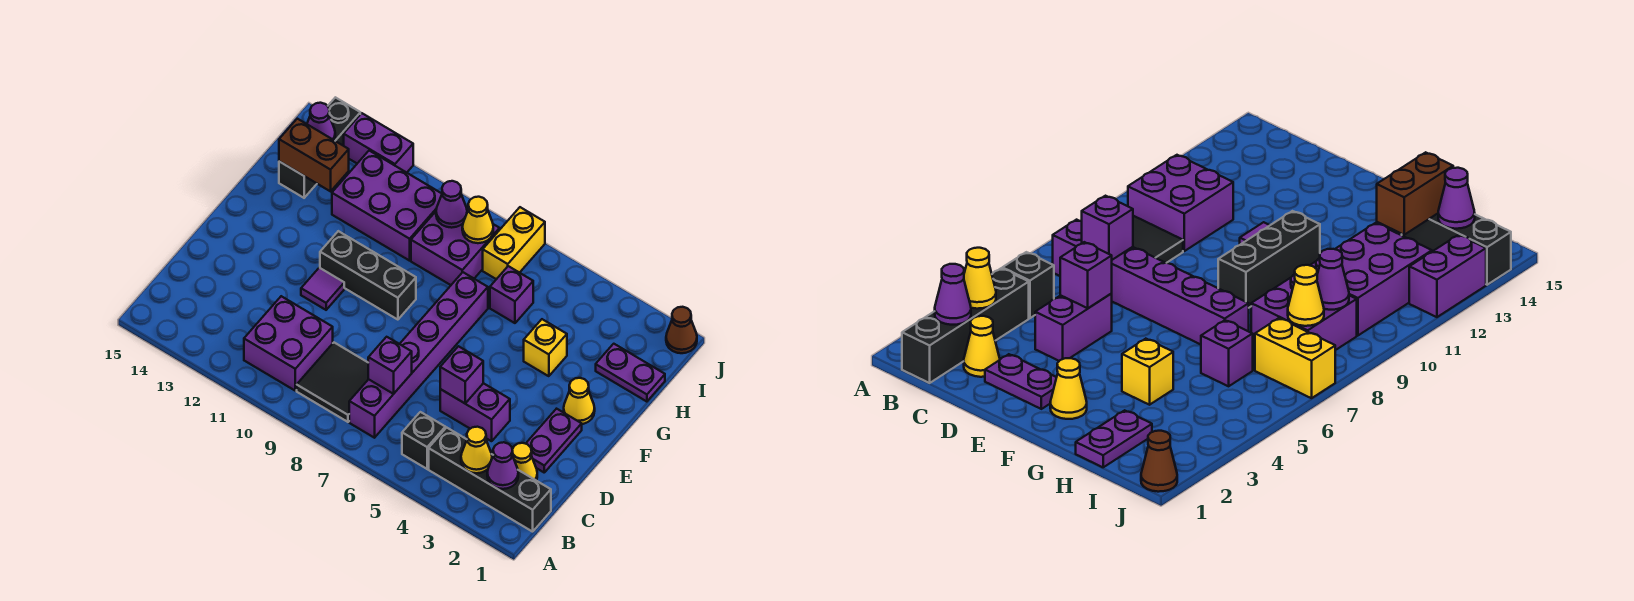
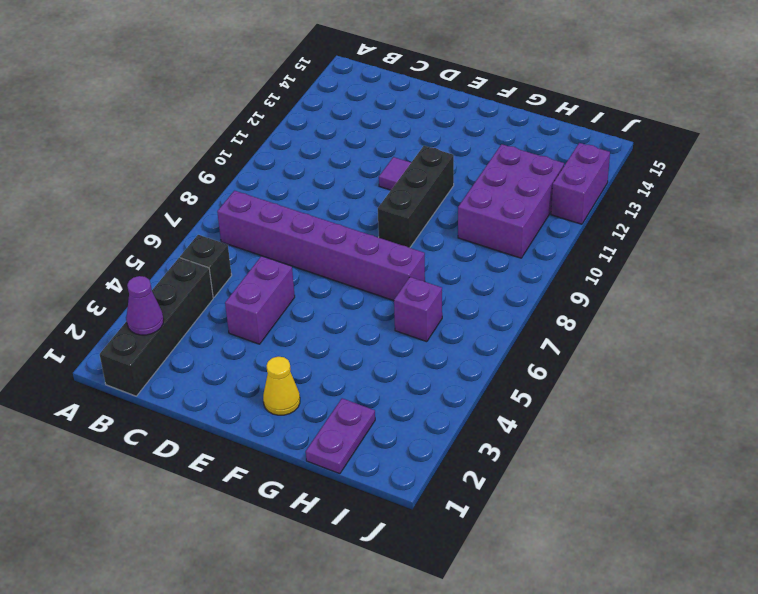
none -> black tile B8:C9 level 1
none -> purple brick B10:C11 level 1
none -> yellow cone C2 level 1

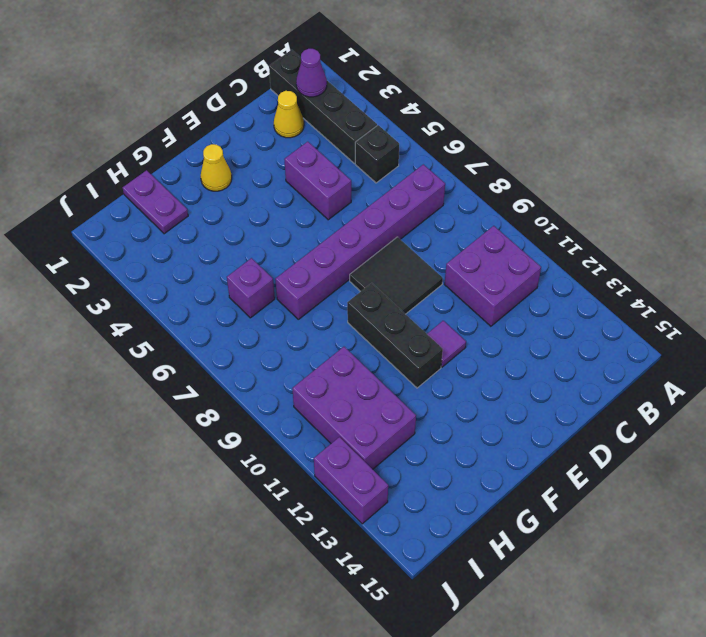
black tile D8:E9 level 1 -> black tile B8:C9 level 1
none -> purple plate D2:E2 level 1
none -> yellow brick G4 level 1
none -> purple brick H8:I9 level 1

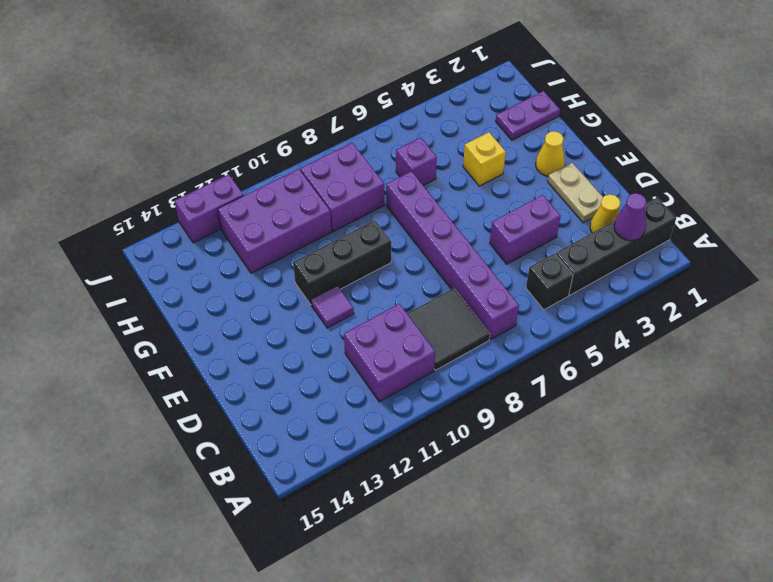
tan plate D2:E2 level 1 -> purple plate D2:E2 level 1
none -> black brick H14:J14 level 1
none -> yellow brick I7:J7 level 1
none -> brown cone J1 level 1

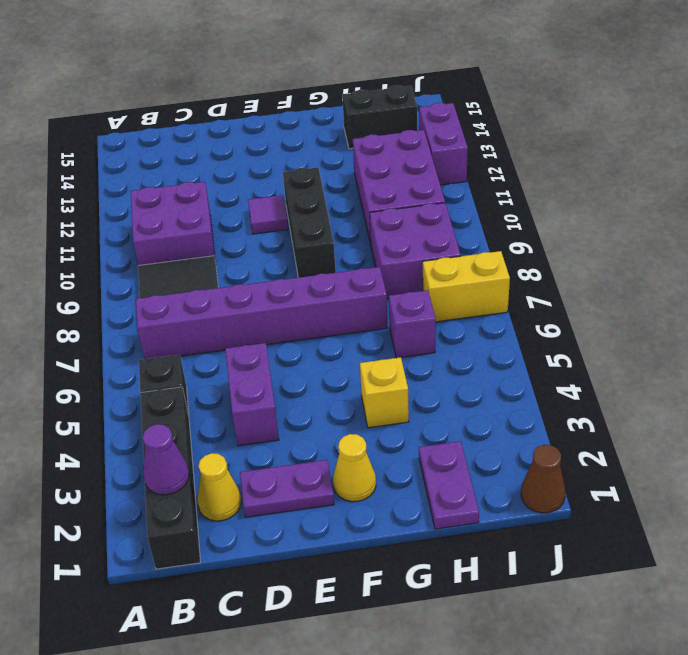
black brick H14:I14 level 1 -> black brick H14:J14 level 1
none -> yellow cone B3 level 2
none -> purple brick C7 level 2
none -> purple brick D5 level 2

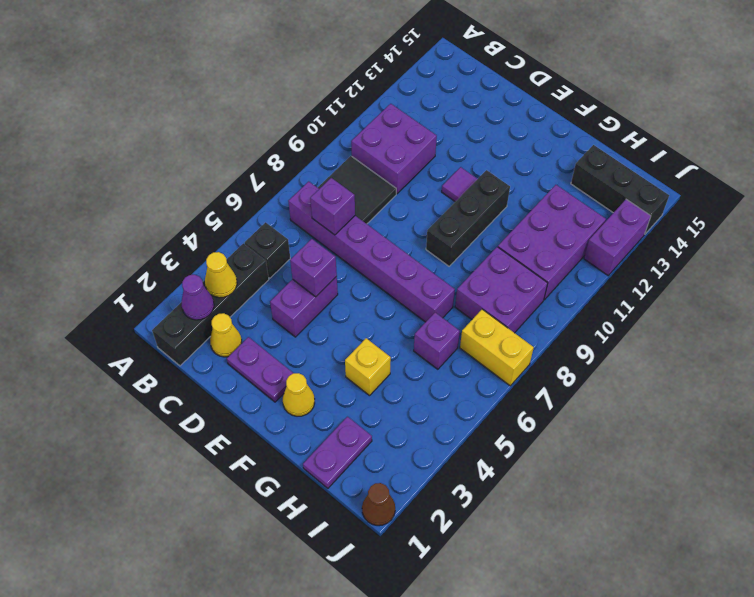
none -> brown brick H13:H14 level 2
none -> yellow cone I8 level 2
none -> purple cone I9 level 2

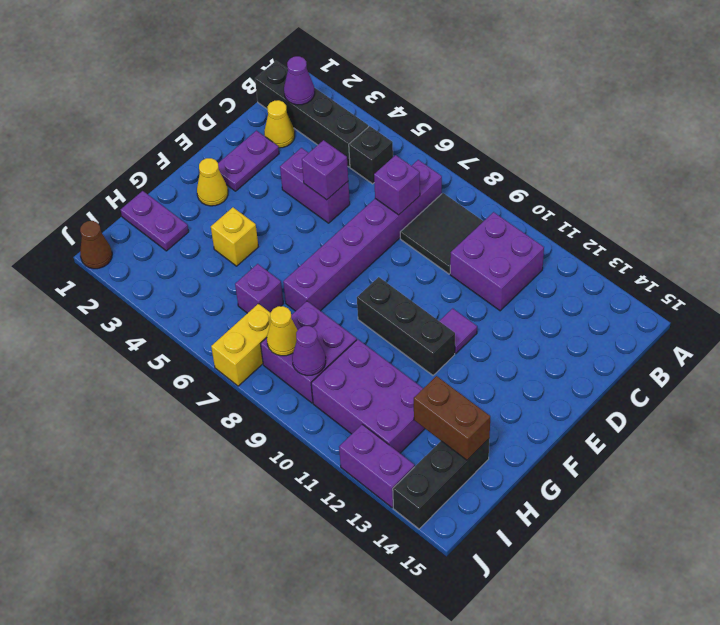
none -> yellow cone B3 level 2
none -> purple cone I14 level 2

